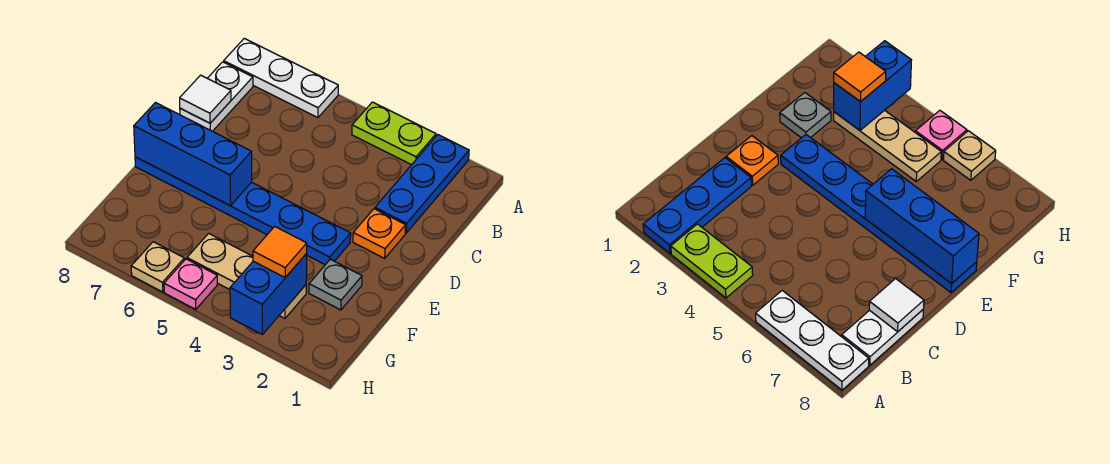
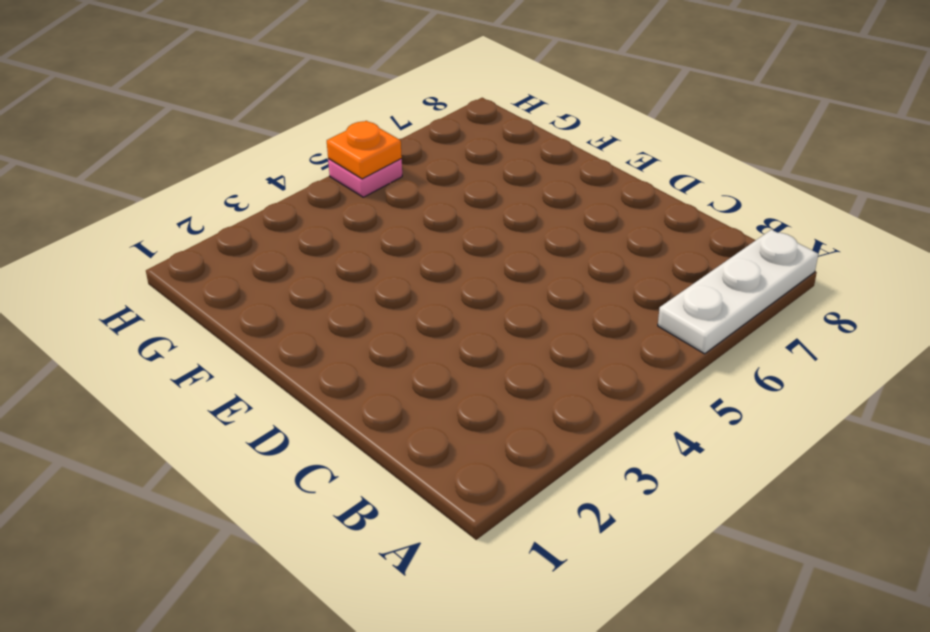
orange plate H5 level 2 -> orange plate D2 level 1
none -> blue plate A2:C2 level 1
none -> lime plate A3:A4 level 1
none -> white plate B8:C8 level 1

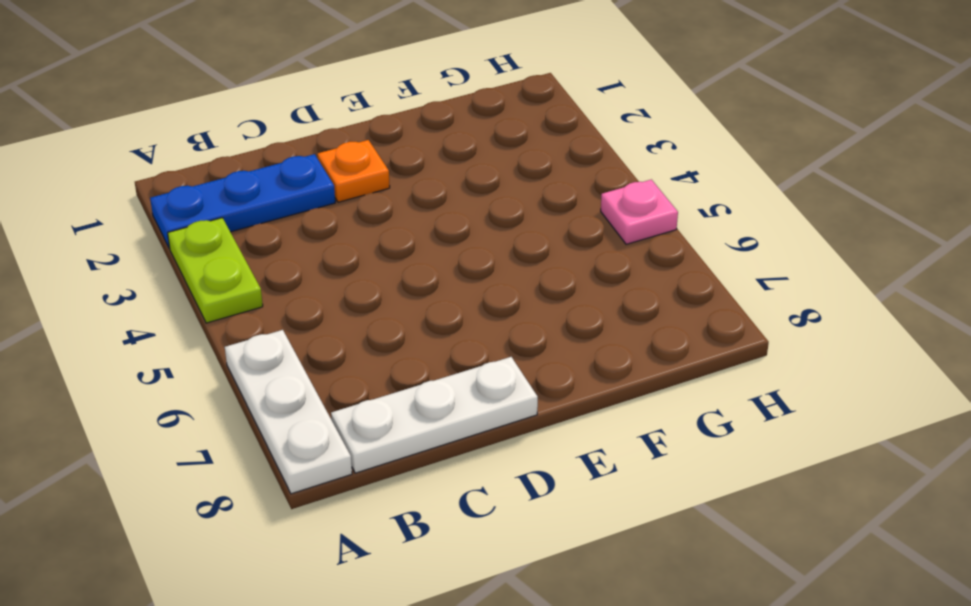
white plate B8:D8 level 1 -> white plate B8:C8 level 1
none -> blue plate E3:E8 level 1
none -> grey plate F2 level 1
none -> tan plate G3:G5 level 1

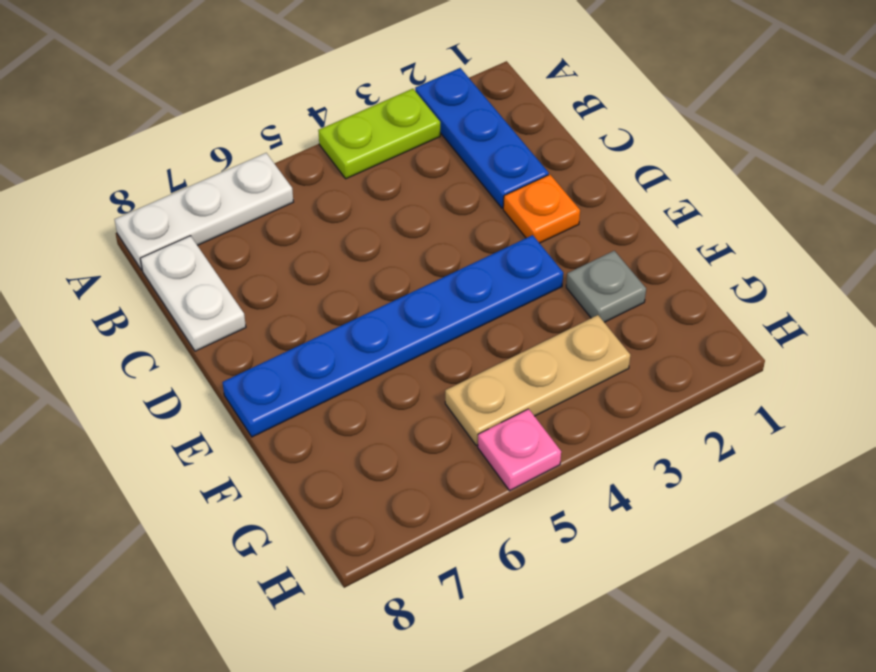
none -> tan plate H6 level 1
none -> white tile C8 level 2
none -> blue brick E6:E8 level 2

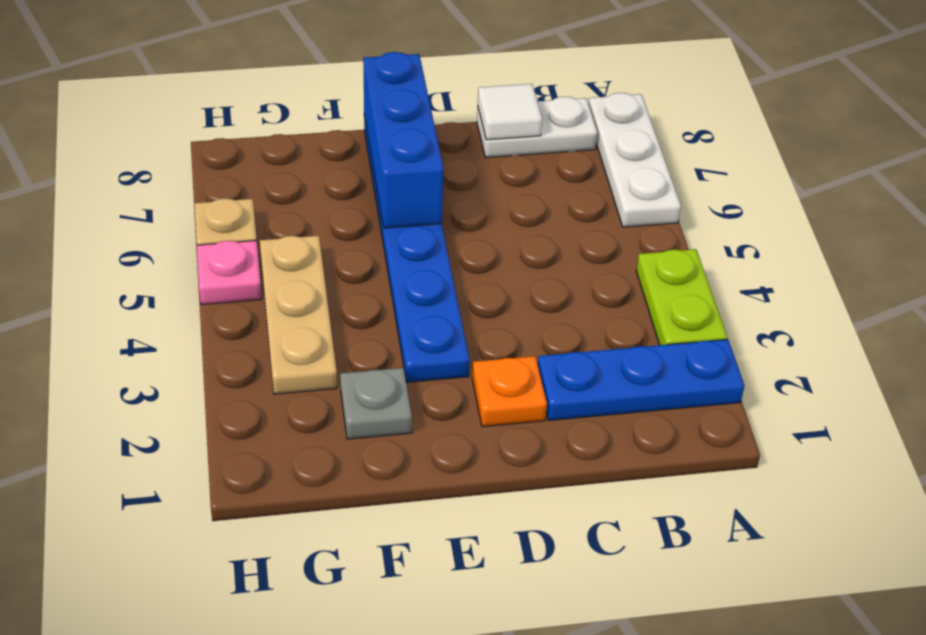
none -> blue brick G3:H3 level 2
none -> orange tile G3 level 3

